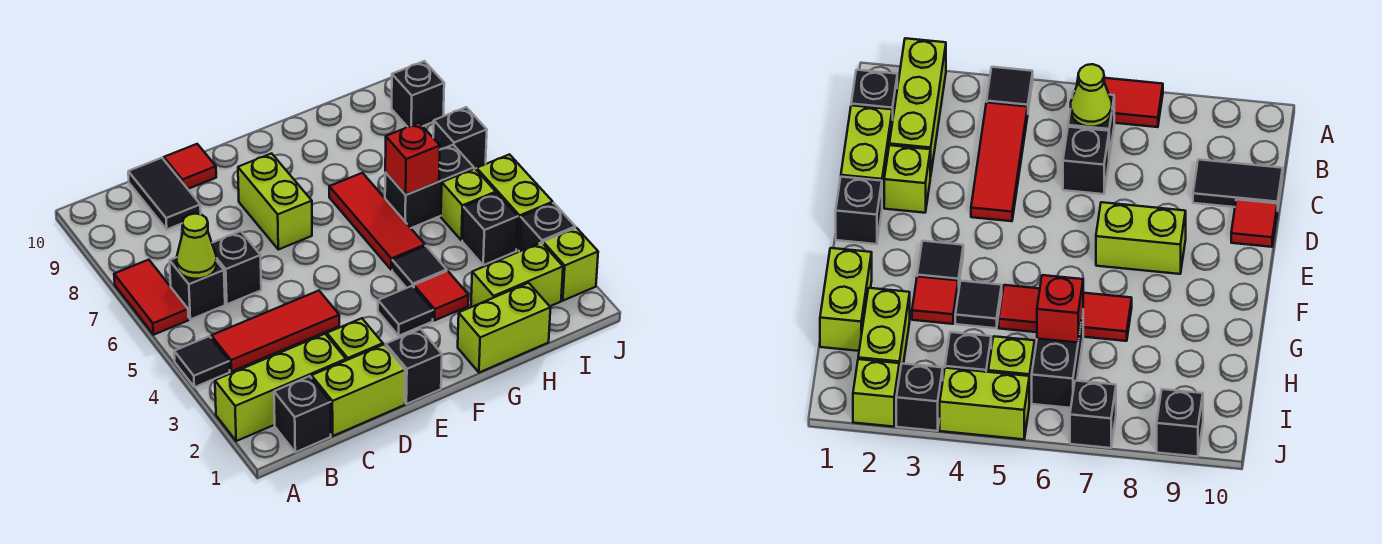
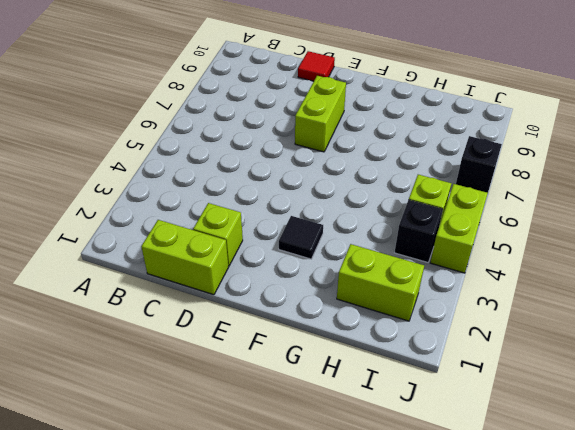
none -> lime brick A2:C2 level 1
none -> black tile A4 level 1
none -> red tile A6:A7 level 1

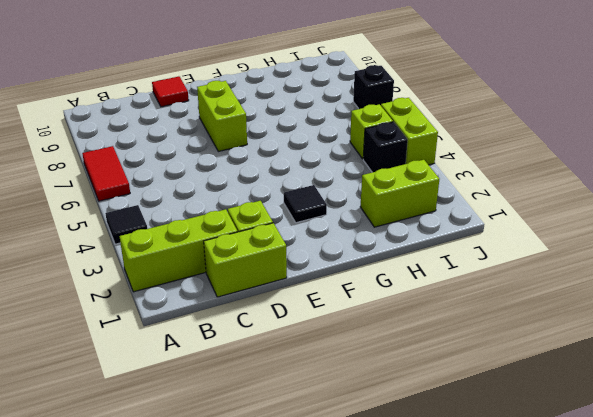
none -> black brick B1 level 1
none -> red tile B4:D4 level 1
none -> black brick B6 level 1

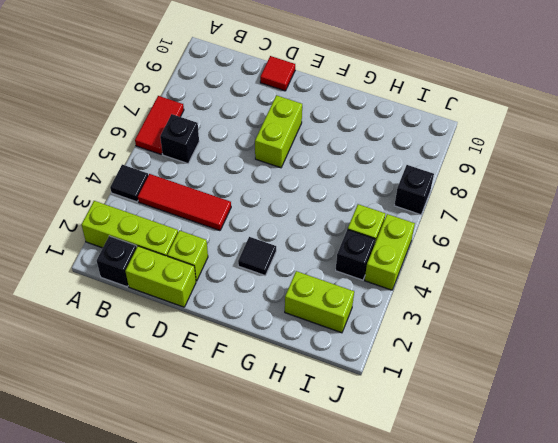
none -> black brick C6 level 1
none -> black tile C9:C10 level 1
none -> black brick E1 level 1

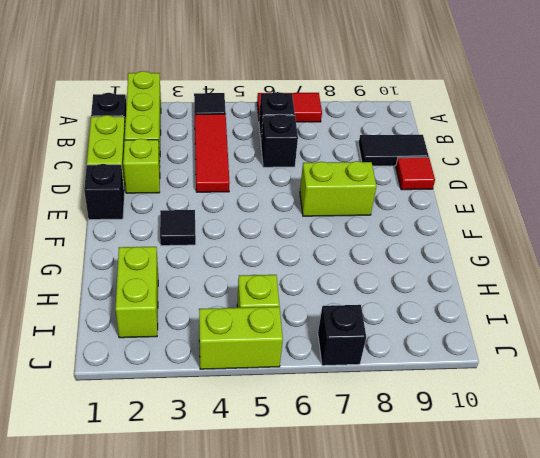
none -> lime brick G1:H1 level 1
none -> red tile G3 level 1
none -> black tile G4 level 1

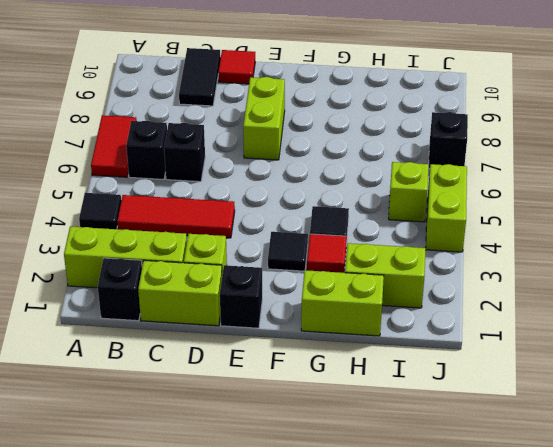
none -> red tile G5:G7 level 1
none -> black brick H6:I6 level 1
none -> black brick I4 level 1

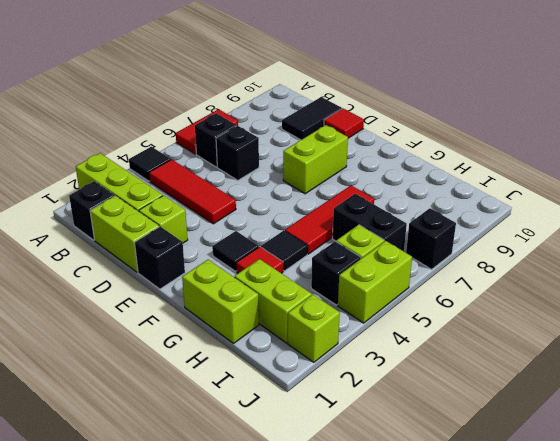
none -> black brick J3 level 1
none -> black brick J9 level 1
none -> lime cone B6 level 2

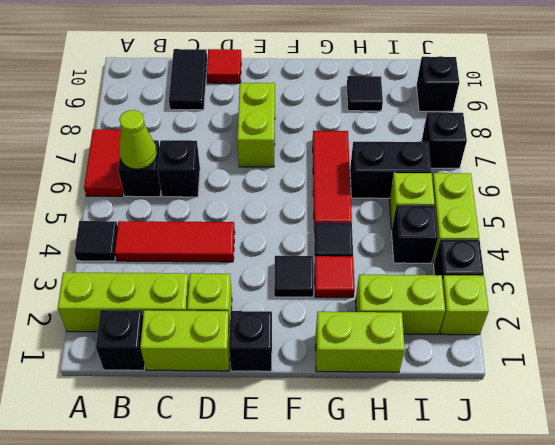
black tile H9 level 1 -> none
none -> red brick H6 level 2

